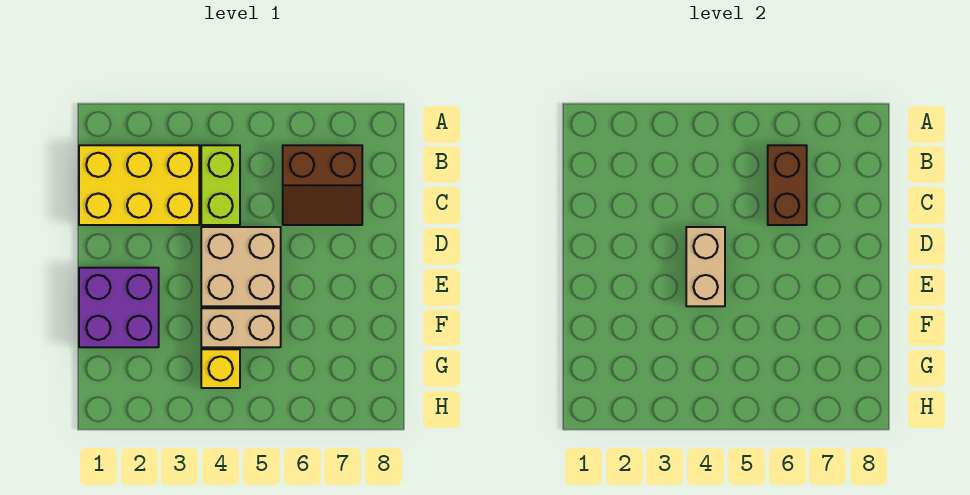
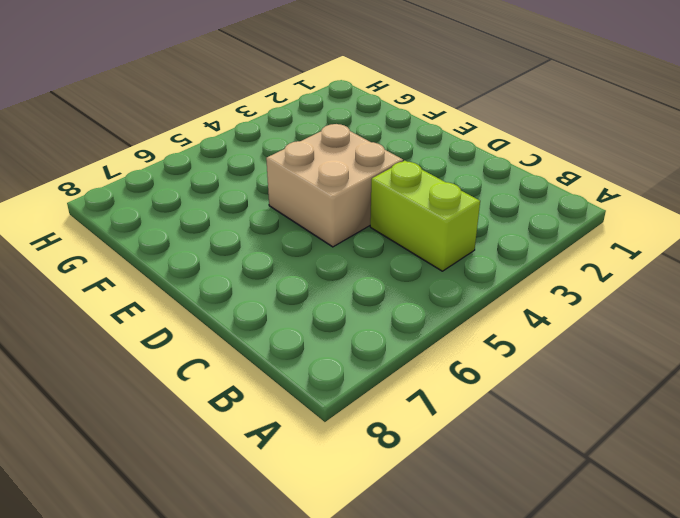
none -> yellow brick B1:C3 level 1
none -> brown slope B6:C7 level 1 top B

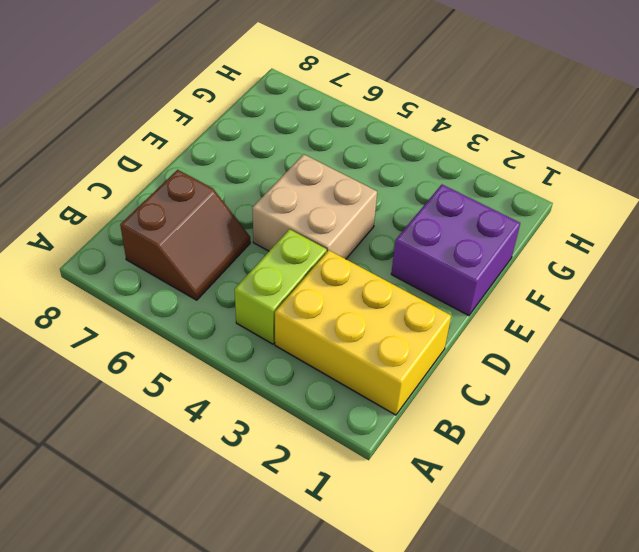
brown slope B6:C7 level 1 top 7 -> brown slope B6:C7 level 1 top B
none -> tan brick F4:F5 level 1
none -> yellow brick G4 level 1

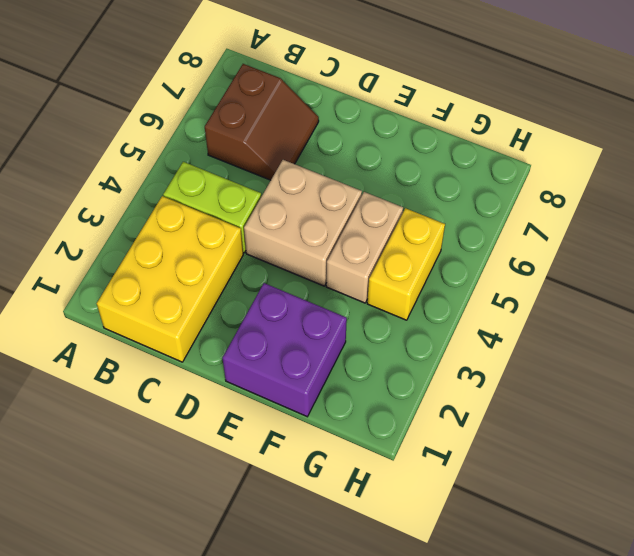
yellow brick G4:G5 level 1 -> yellow brick G4 level 1
none -> brown brick B6:C6 level 2
none -> tan brick D4:E4 level 2

